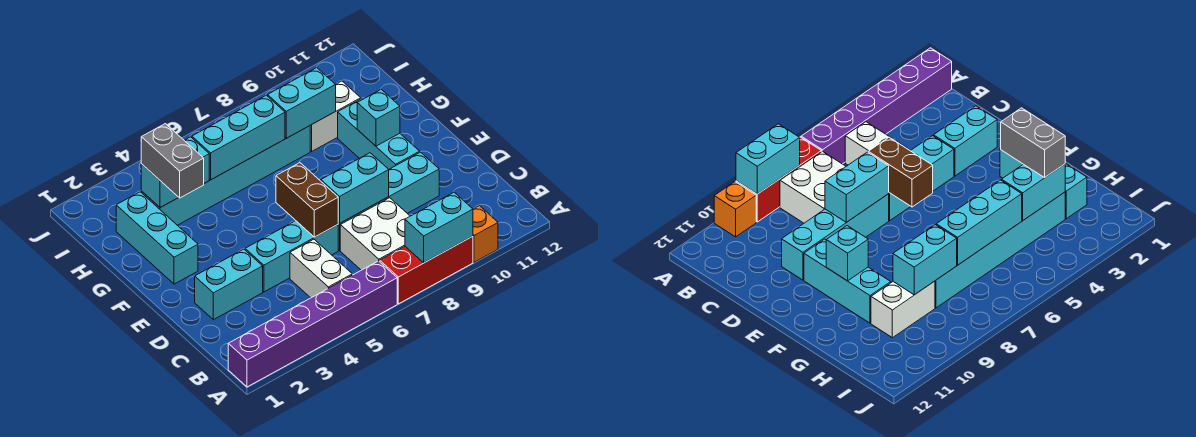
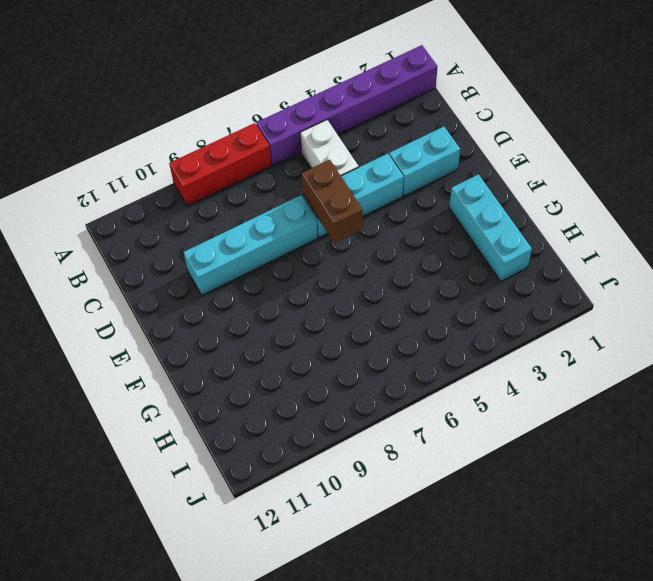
none -> orange brick A10 level 1
none -> white brick B7:C8 level 1
none -> cyan brick E10:G10 level 1

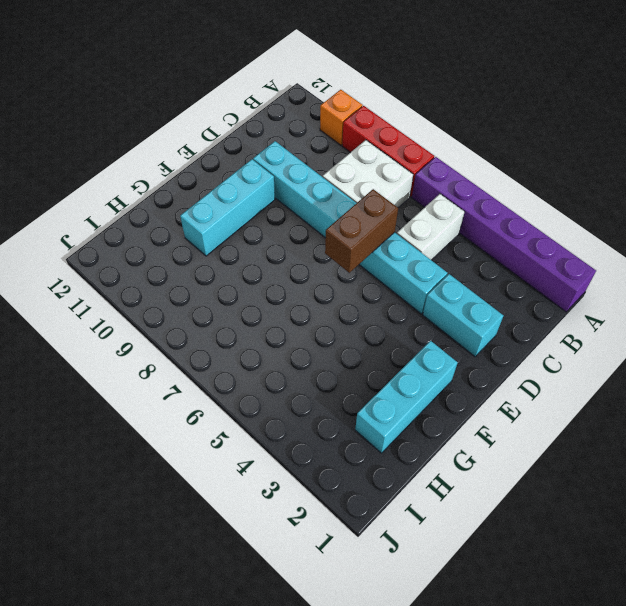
none -> cyan brick H3:H8 level 1
none -> white brick H9:H10 level 1
none -> cyan brick A8:A9 level 2

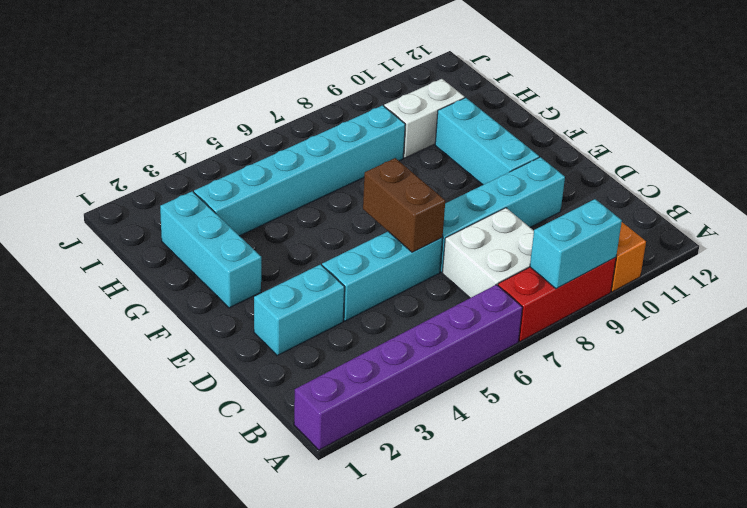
none -> white brick B5:C5 level 1
none -> cyan brick D7:D8 level 2
none -> cyan brick F10 level 2

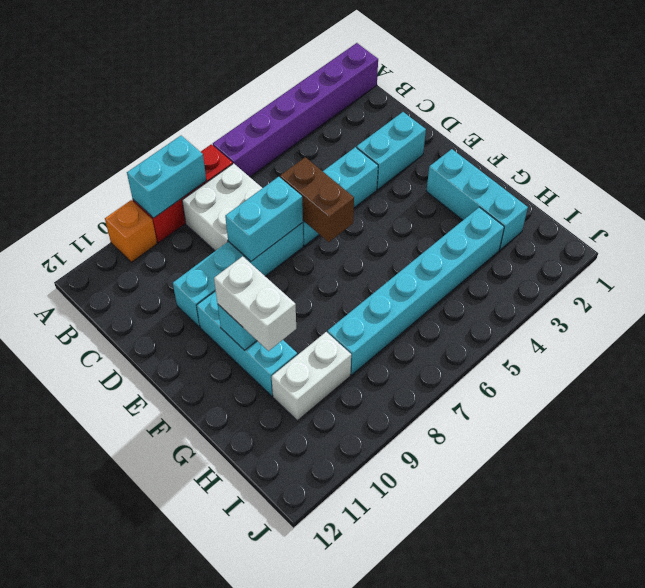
white brick F10:G10 level 3 -> white brick B5:C5 level 1
none -> cyan brick H3:H4 level 2
none -> cyan brick H5:H7 level 2
none -> cyan brick H8:H9 level 2

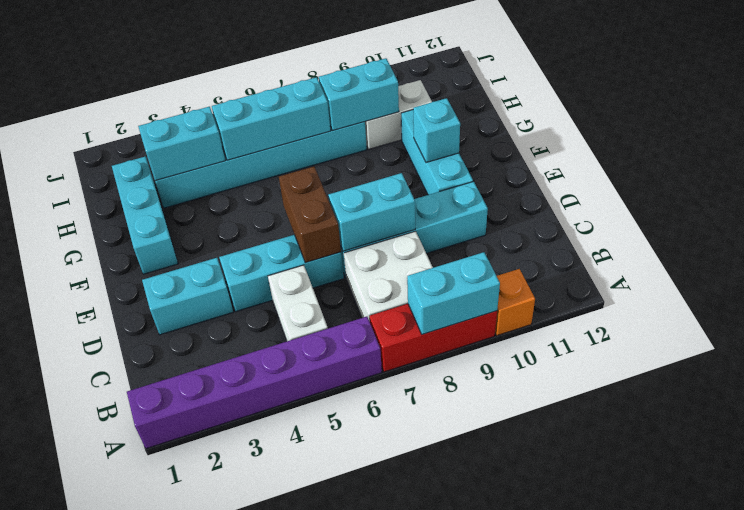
none -> grey brick G3:H3 level 3

